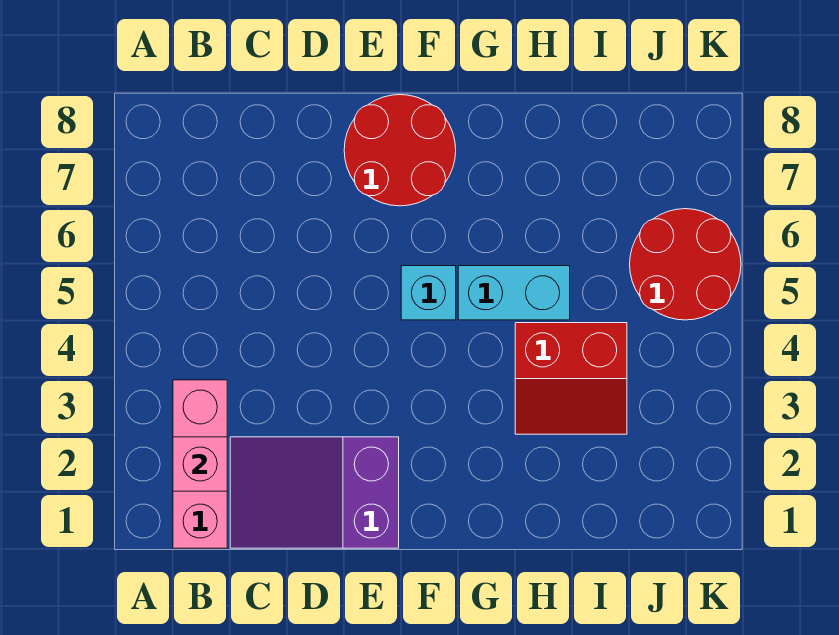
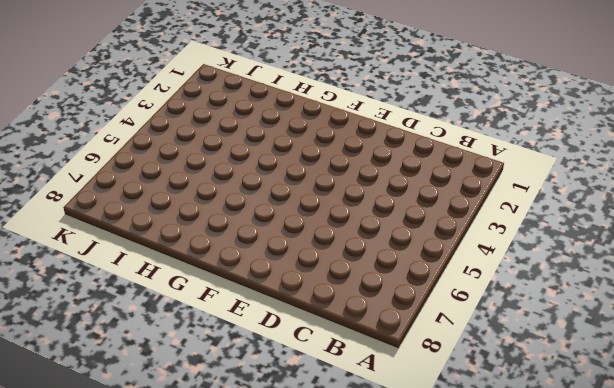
none -> pink brick B1:B3 level 1
none -> purple slope C1:E2 level 1 top E

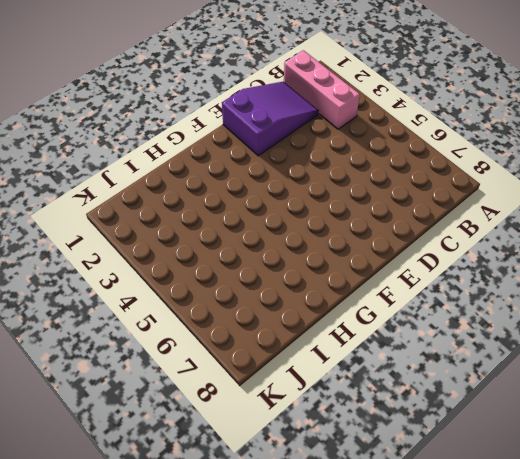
none -> red round brick E7:F8 level 1
none -> cyan brick F5 level 1

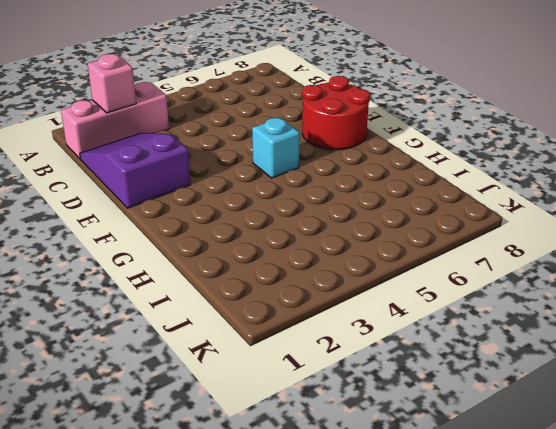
none -> cyan brick G5:H5 level 1
none -> red slope H3:I4 level 1 top 4

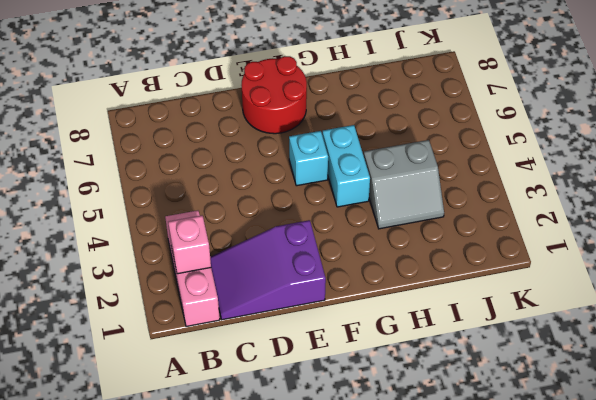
cyan brick G4:G5 level 1 -> cyan brick G5:H5 level 1
grey slope H3:I4 level 1 top 4 -> red slope H3:I4 level 1 top 4
none -> red round brick J5:K6 level 1

